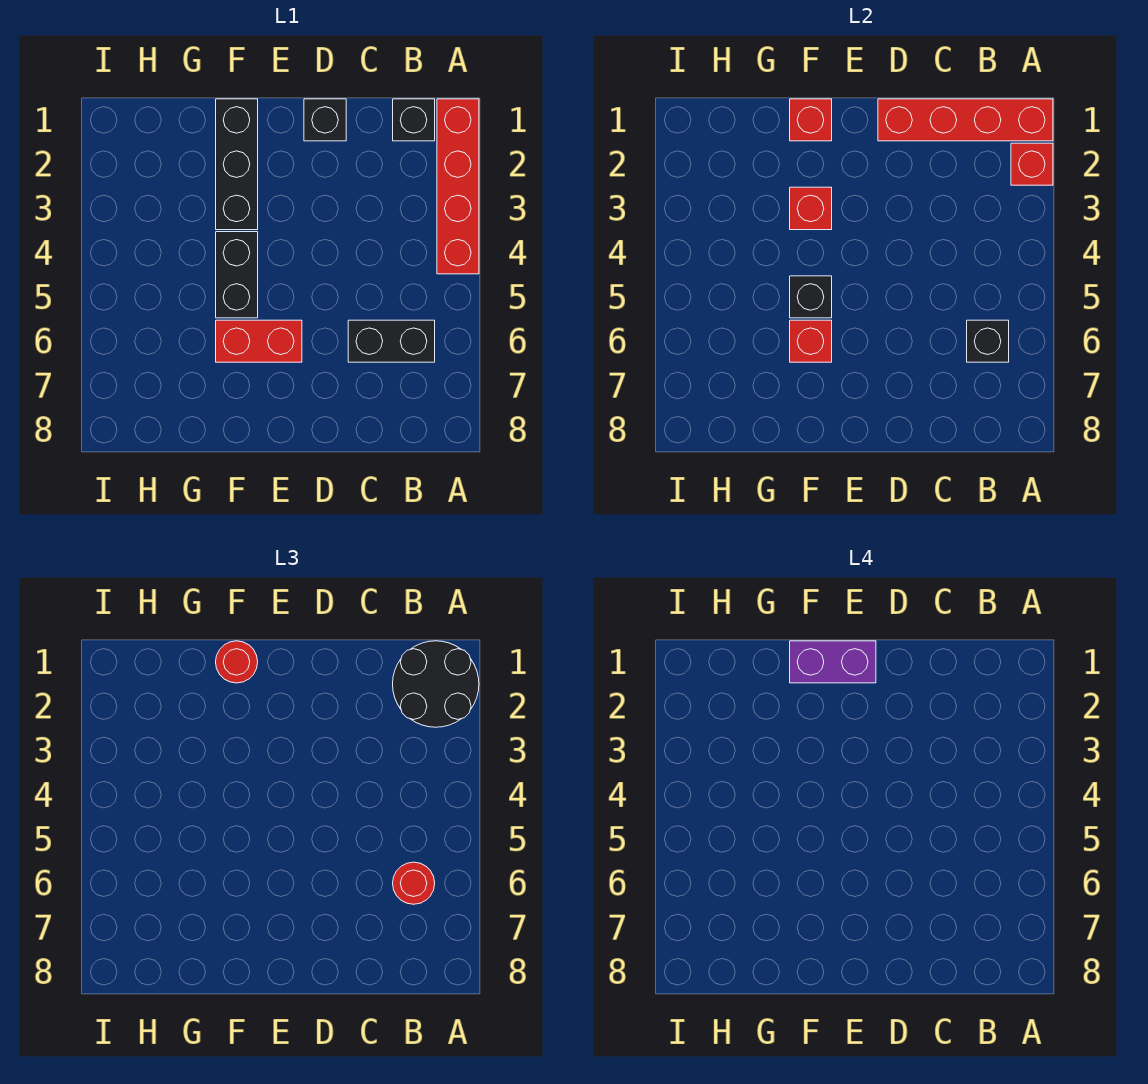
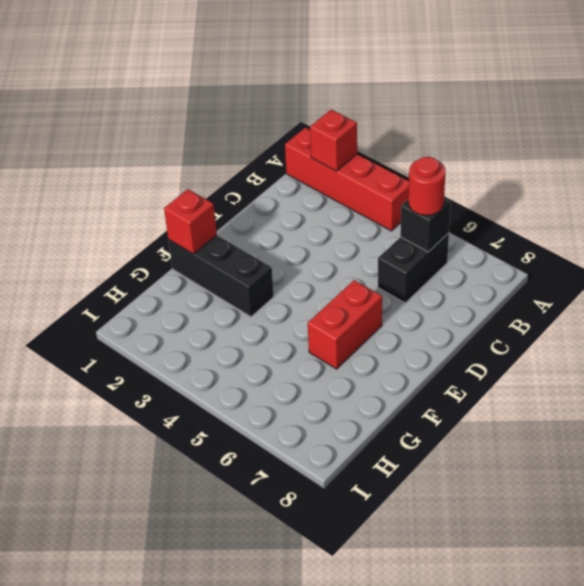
none -> black brick B1 level 1
none -> black brick D1 level 1
none -> black brick F4:F5 level 1

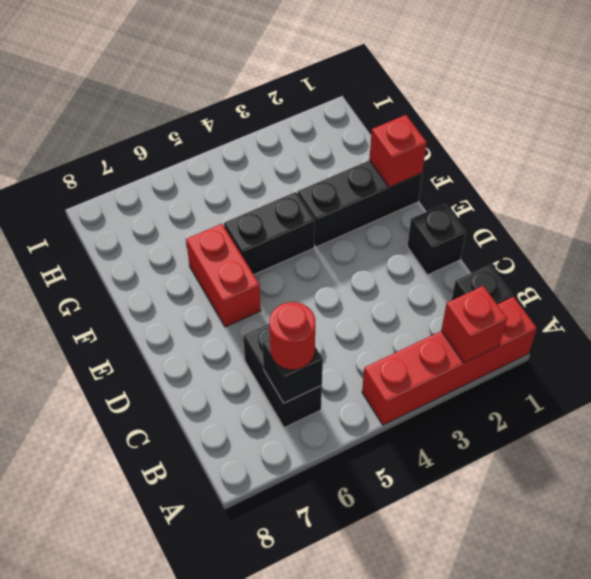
none -> red brick A1:D1 level 2
none -> red brick F3 level 2
none -> black brick F5 level 2

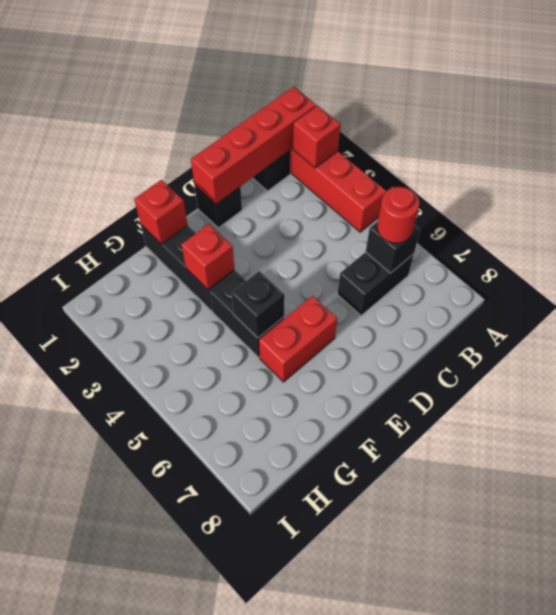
none -> red brick F6 level 2
none -> black round brick A1:B2 level 3
none -> red round brick F1 level 3

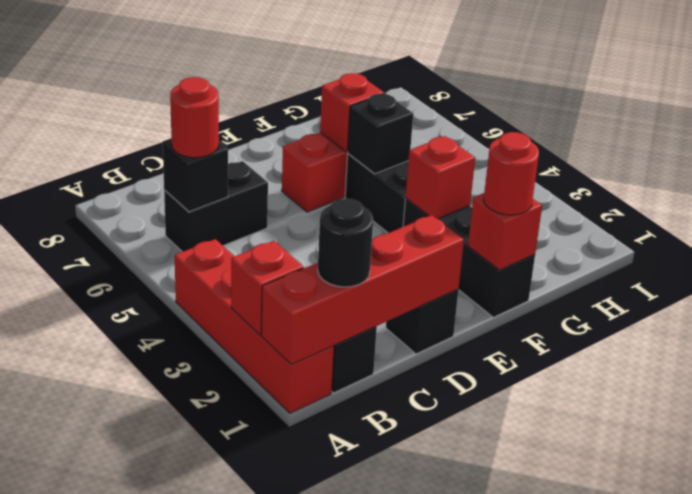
black round brick B1 level 3 -> black round brick A1:B2 level 3
none -> purple brick E1:F1 level 4

